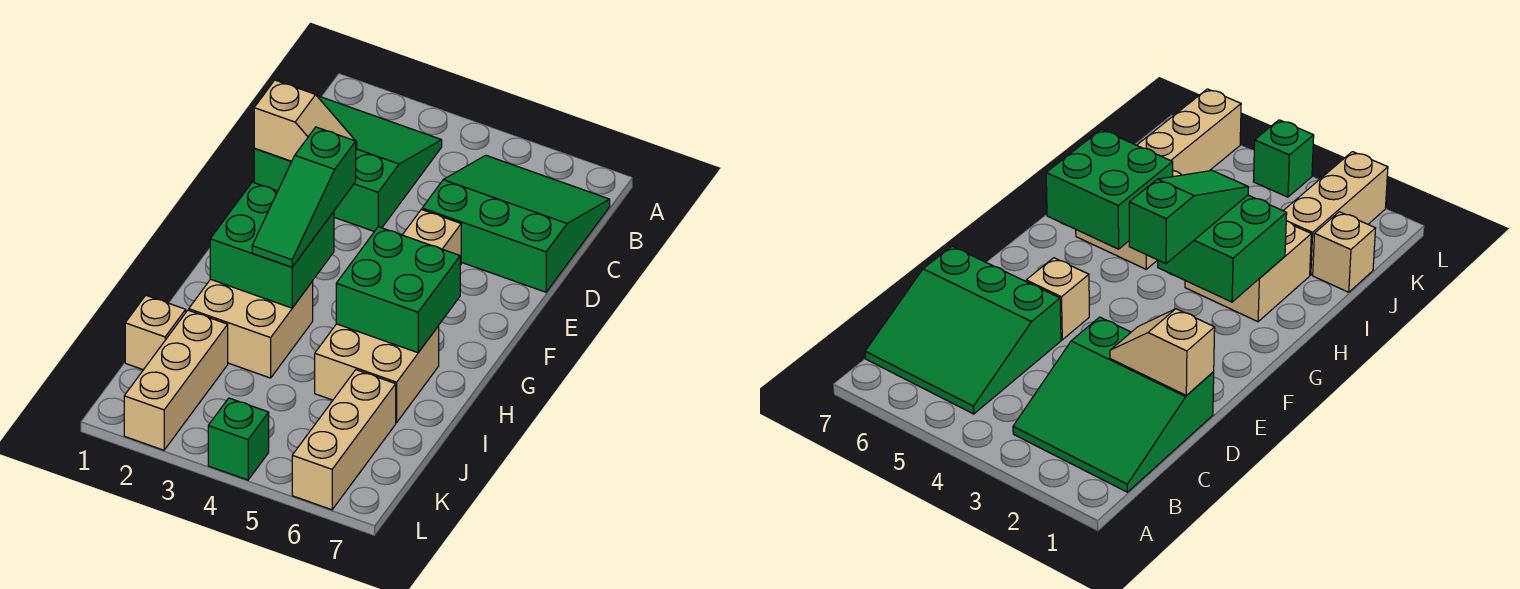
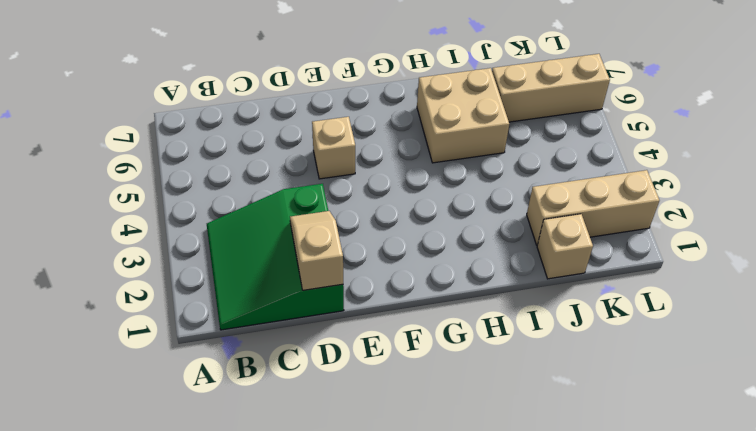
none -> green slope B5:D7 level 1 top D
none -> tan brick H2:I3 level 1
none -> green brick L4 level 1

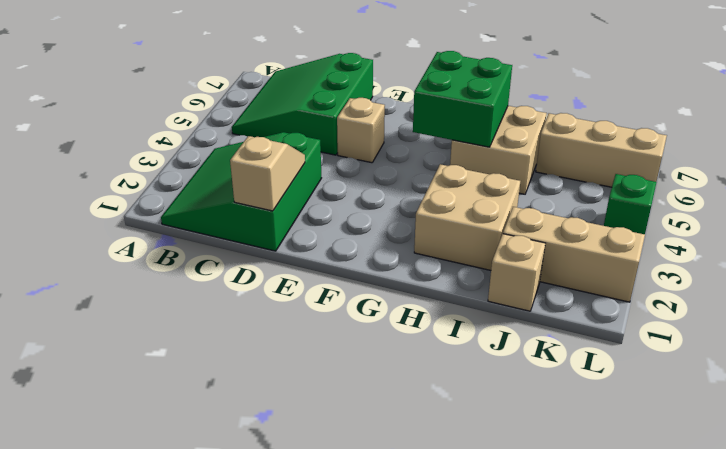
none -> green brick G2:H3 level 2
none -> green slope F3:H3 level 3 top F

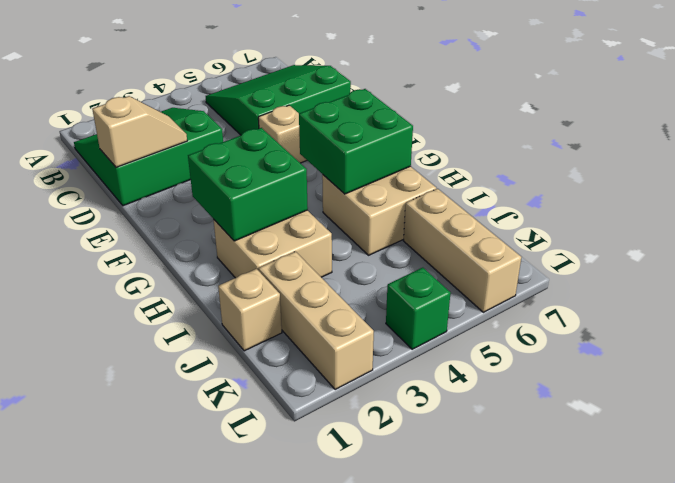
none -> green slope F3:H3 level 3 top F

